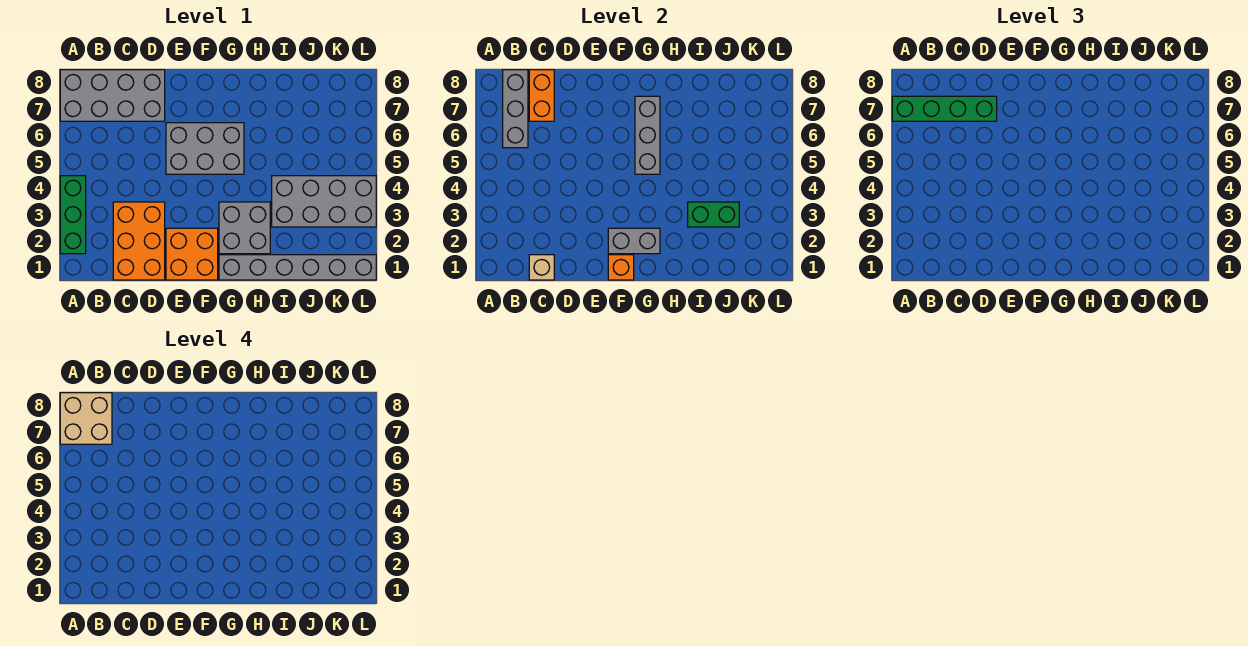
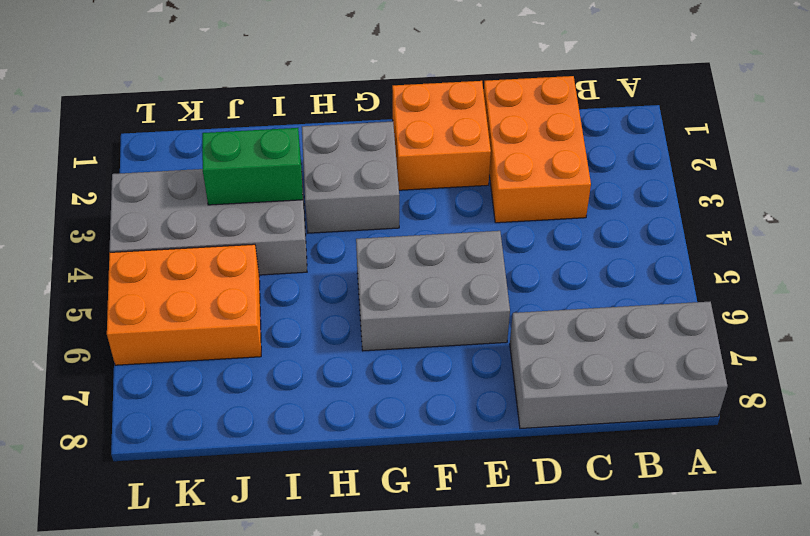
orange brick J5:L6 level 1 -> none
none -> green brick A2:A4 level 1
none -> grey brick G1:L1 level 1
none -> grey brick B6:B8 level 2

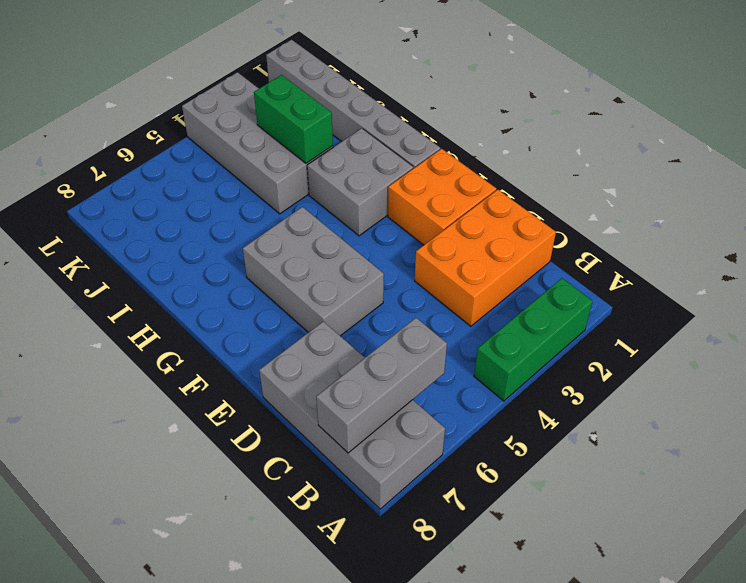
none -> tan brick C1 level 2
none -> orange brick C7:C8 level 2
none -> orange brick F1 level 2

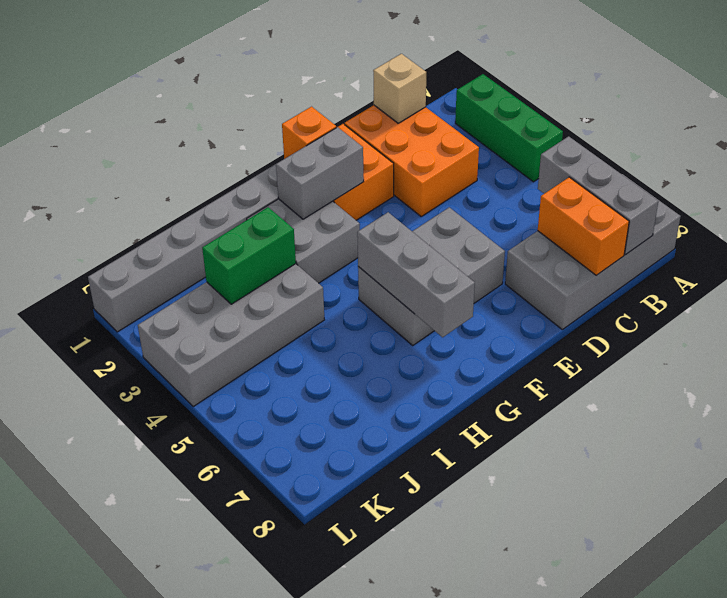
none -> green brick A7:D7 level 3
none -> tan brick A7:B8 level 4

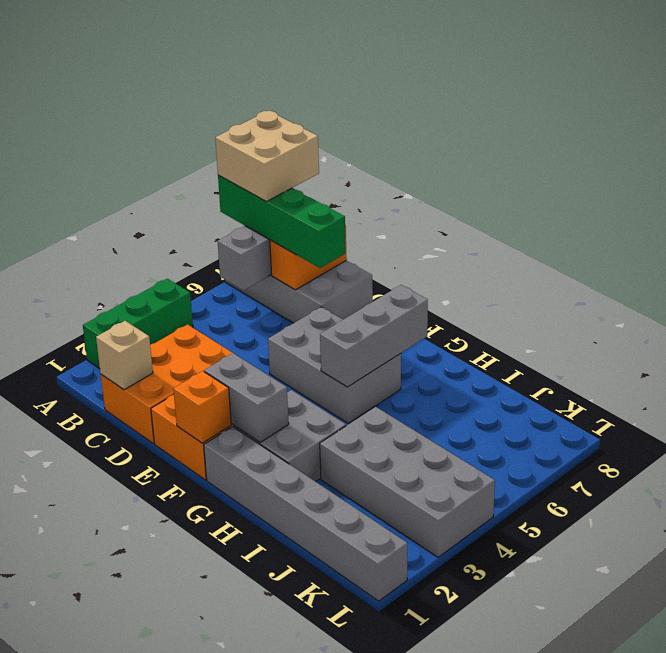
none -> green brick I3:J3 level 2

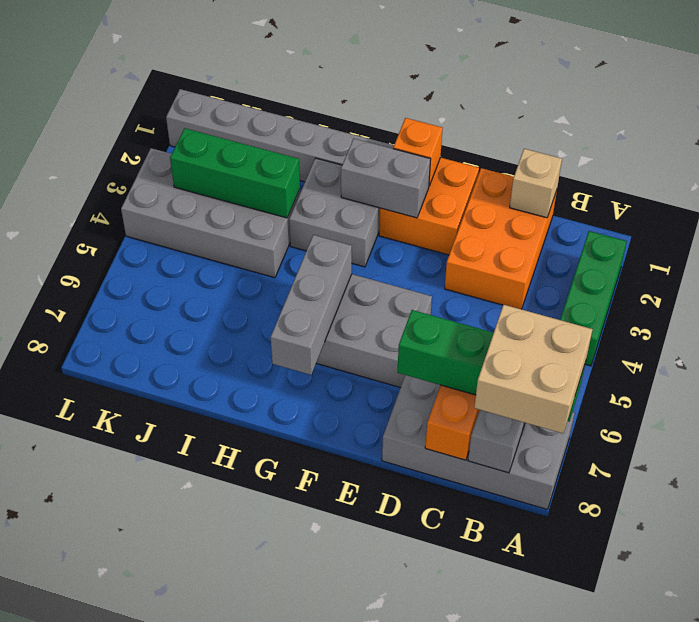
green brick I3:K3 level 2 -> green brick I3:J3 level 2

